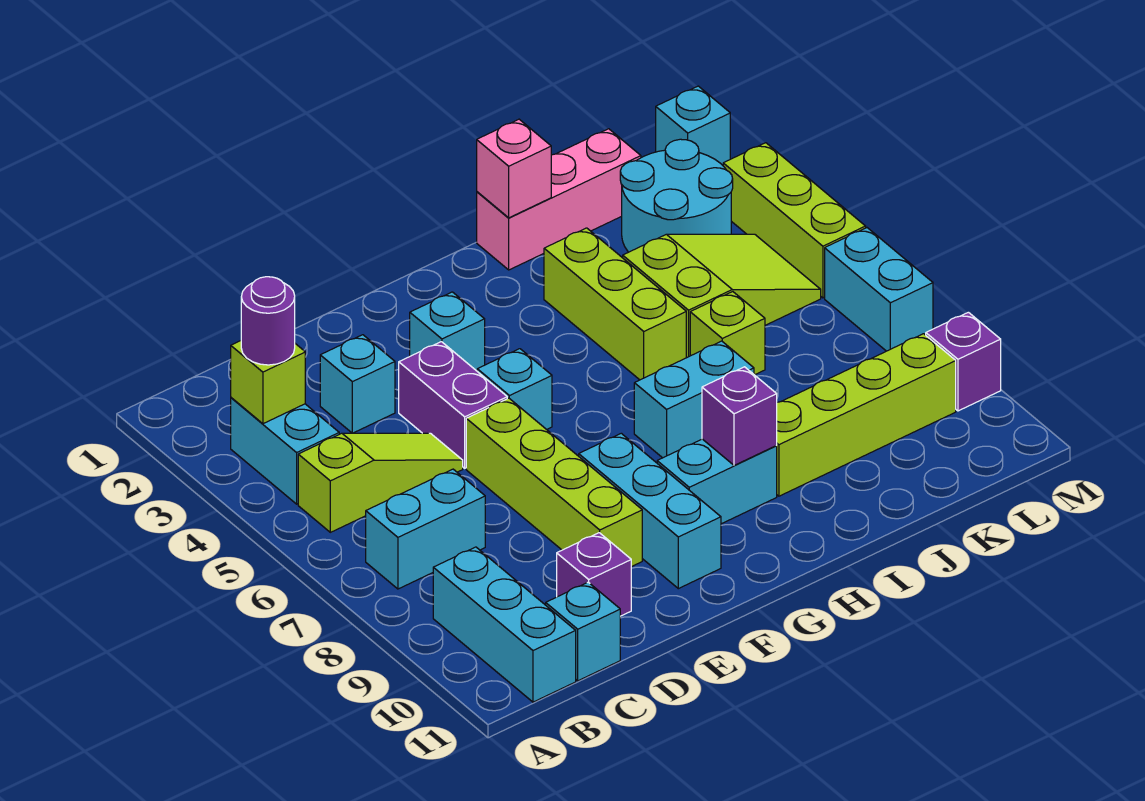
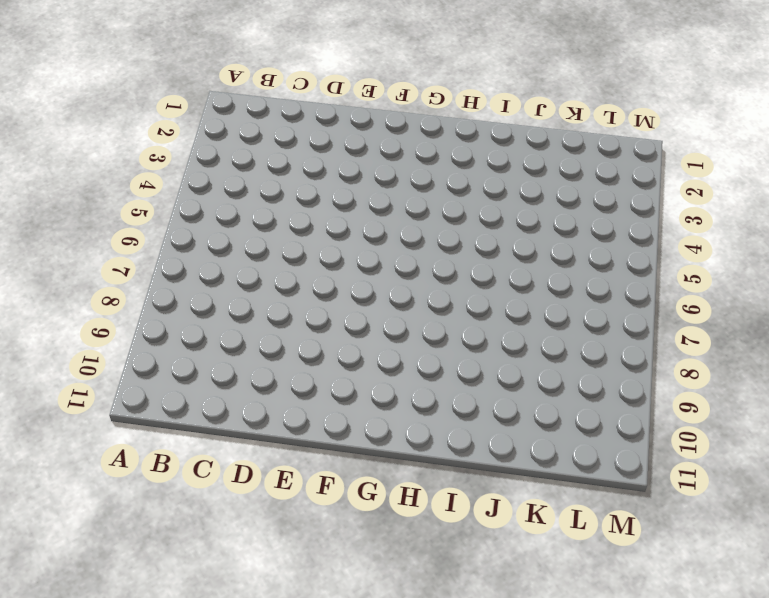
none -> cyan brick B3:B4 level 1
none -> lime slope B5:D5 level 1 top B
none -> cyan brick B7:C7 level 1

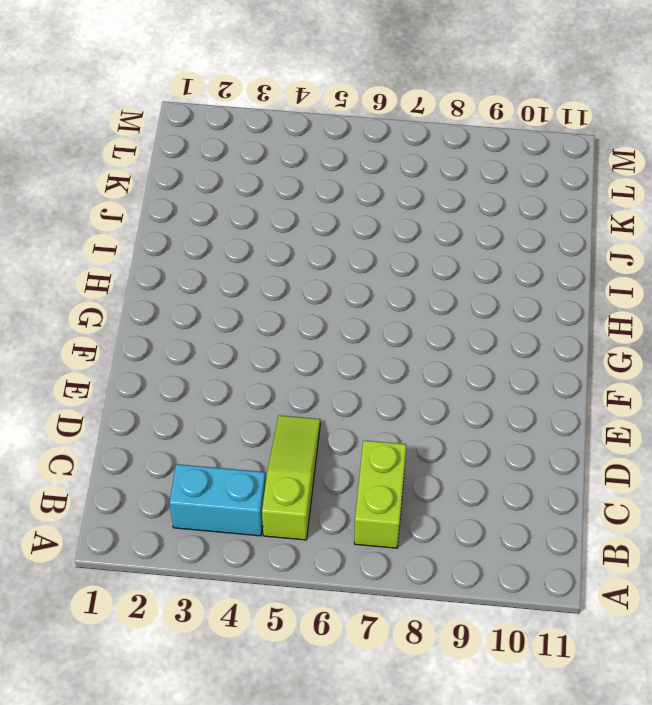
lime brick B7:C7 level 1 -> cyan brick B7:C7 level 1
none -> cyan brick B9:B11 level 1
none -> cyan brick C11 level 1
none -> cyan brick D3 level 1

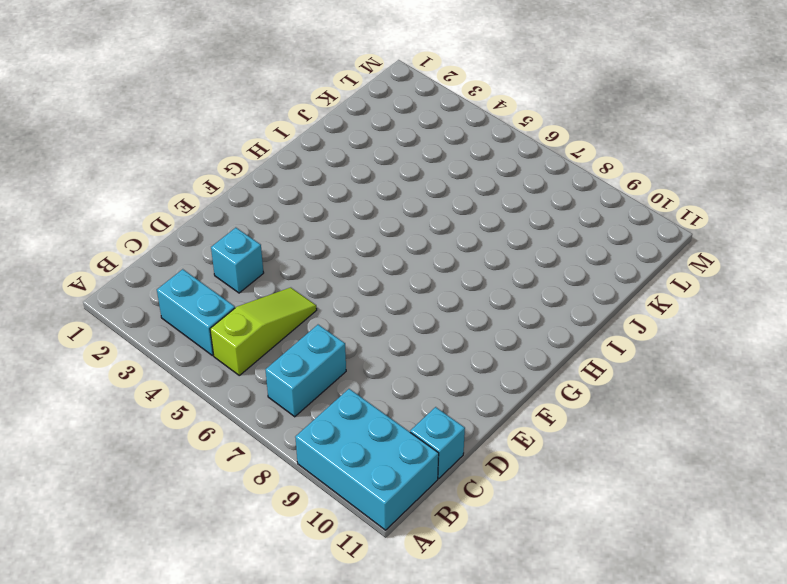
cyan brick A9:B11 level 1 -> cyan brick B9:B11 level 1
none -> purple brick D10 level 1
none -> purple brick E4:E5 level 1
none -> lime brick E6:E9 level 1

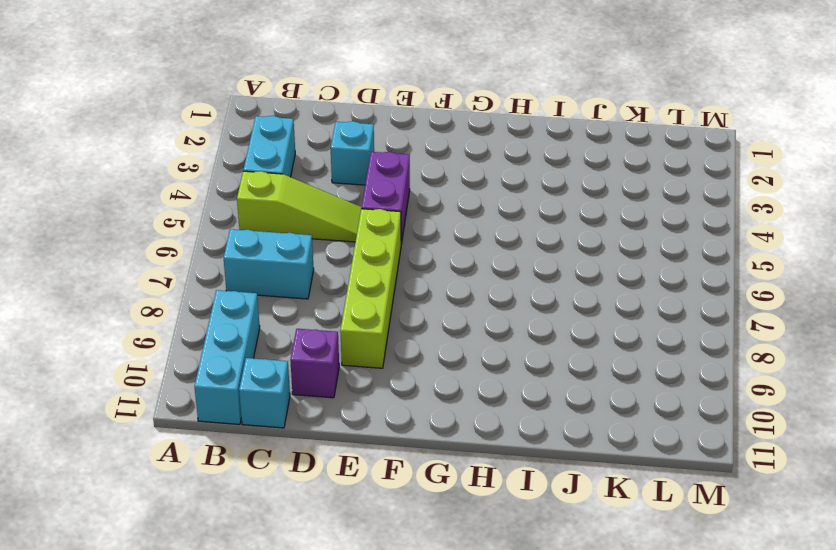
none -> cyan brick F3 level 1
none -> cyan brick F5 level 1
none -> cyan brick F8:F10 level 1

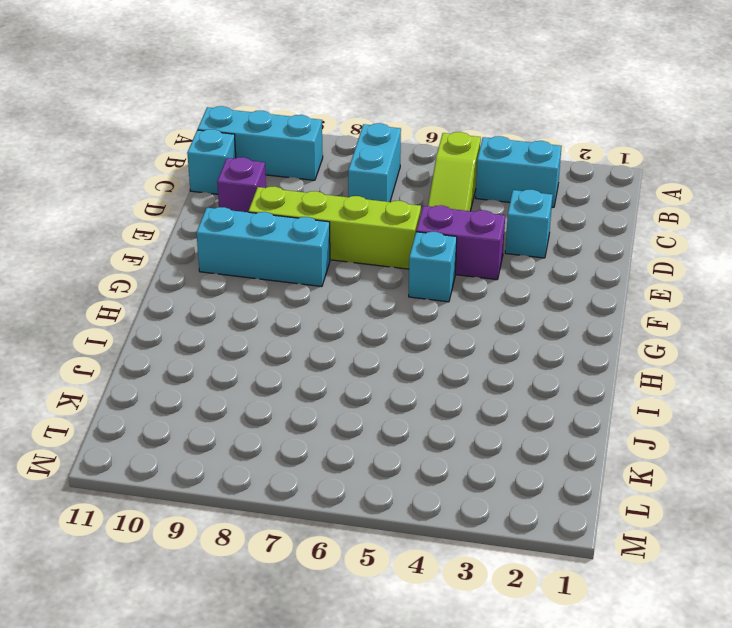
none -> cyan brick F3 level 1
none -> cyan brick G9:H9 level 1
none -> cyan brick H7:I7 level 1

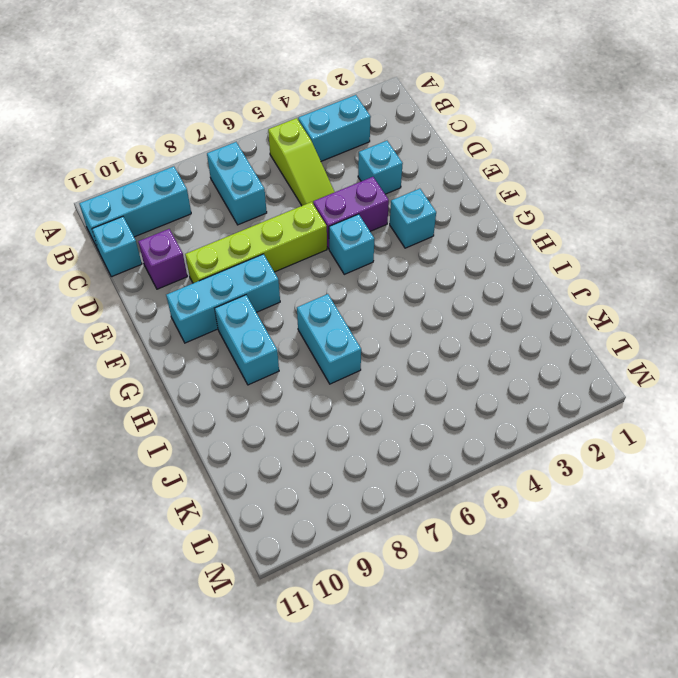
none -> pink brick I1:K1 level 1
none -> lime brick I3:I5 level 1
none -> lime brick I9:L9 level 1

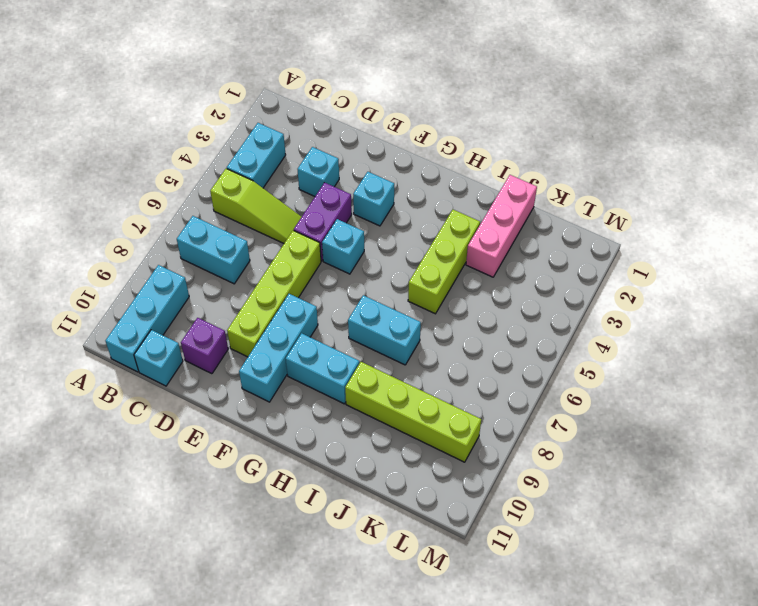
pink brick J1:J3 level 1 -> pink brick I1:K1 level 1
none -> lime slope J4:L5 level 1 top J
none -> lime brick J6 level 1
none -> cyan round brick K2:L3 level 1

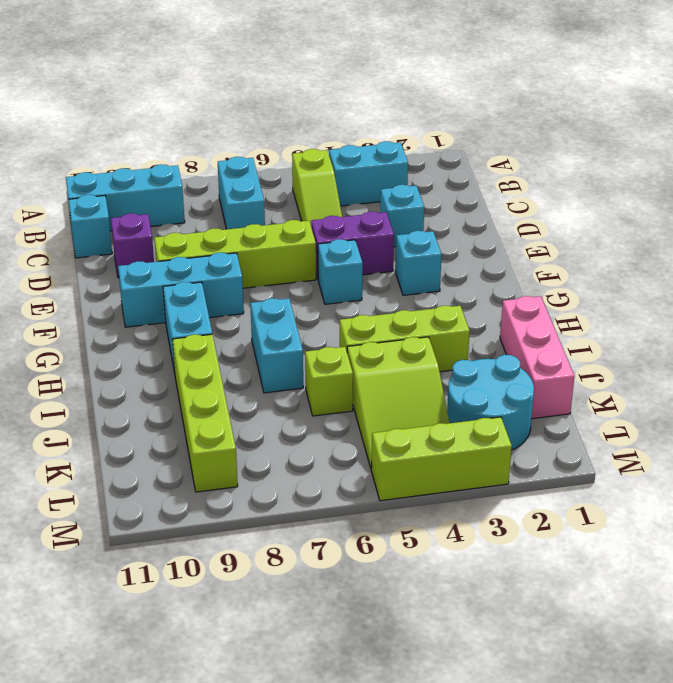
none -> cyan brick M1 level 1
none -> cyan brick M6:M7 level 1
none -> purple brick M9 level 1

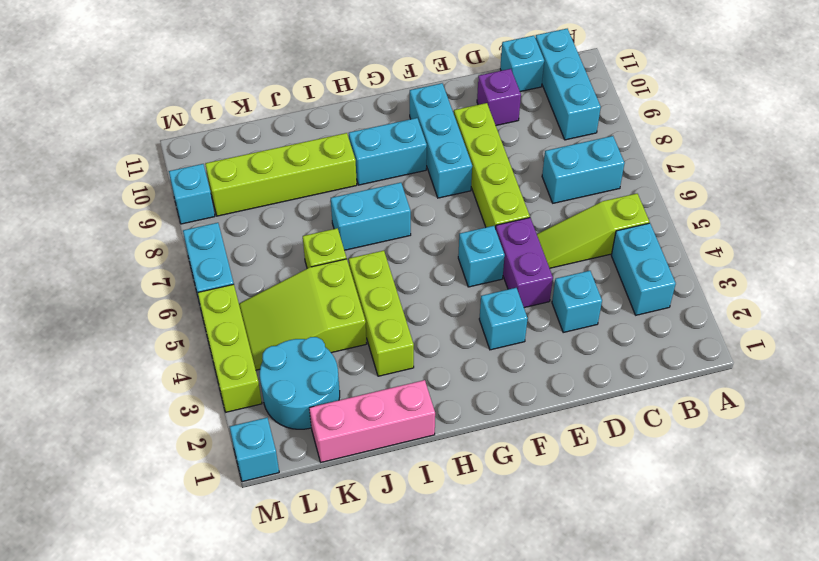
cyan brick M9 level 1 -> purple brick M9 level 1
none -> lime brick B3 level 2
none -> purple brick H9 level 2
none -> pink brick I1 level 2

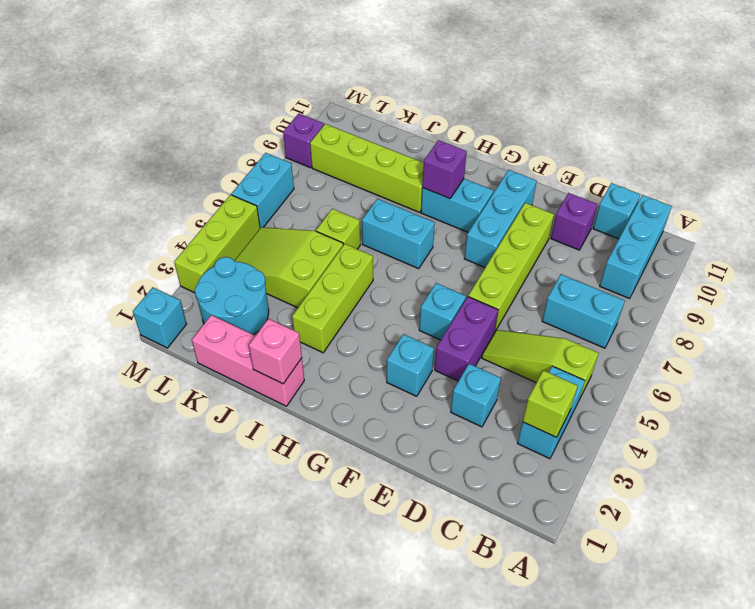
none -> purple round brick B3 level 3

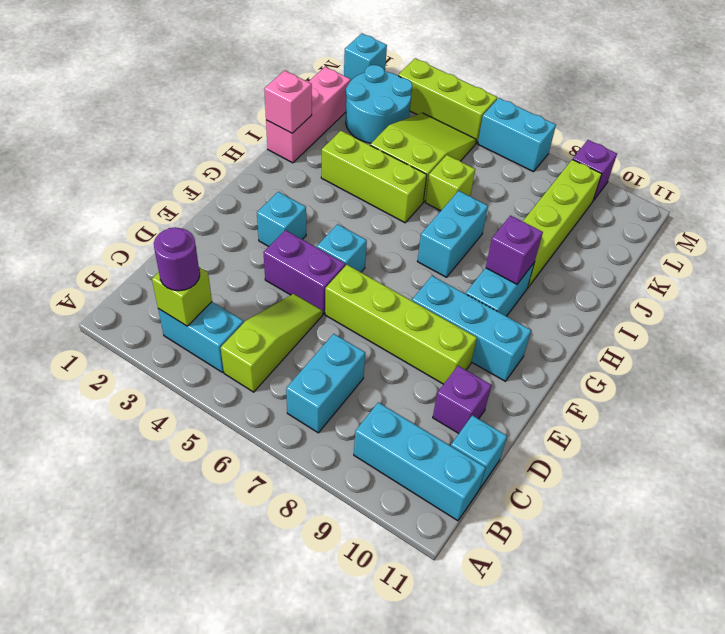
none -> cyan brick D3 level 1

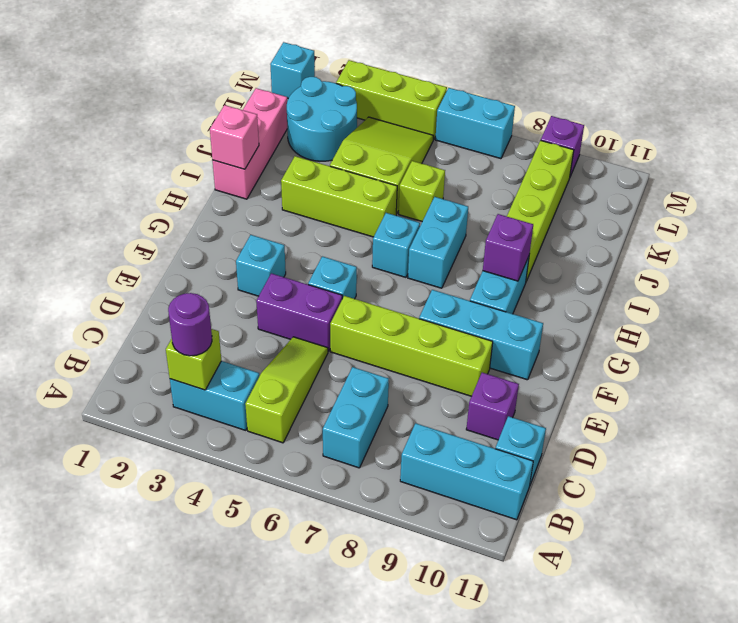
cyan brick H6 level 1 -> cyan brick D3 level 1

